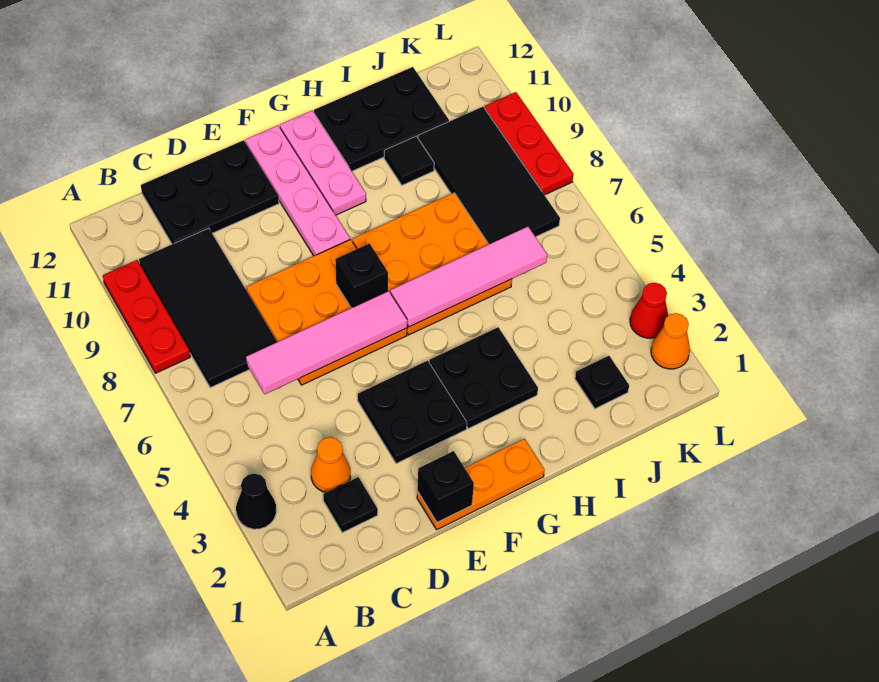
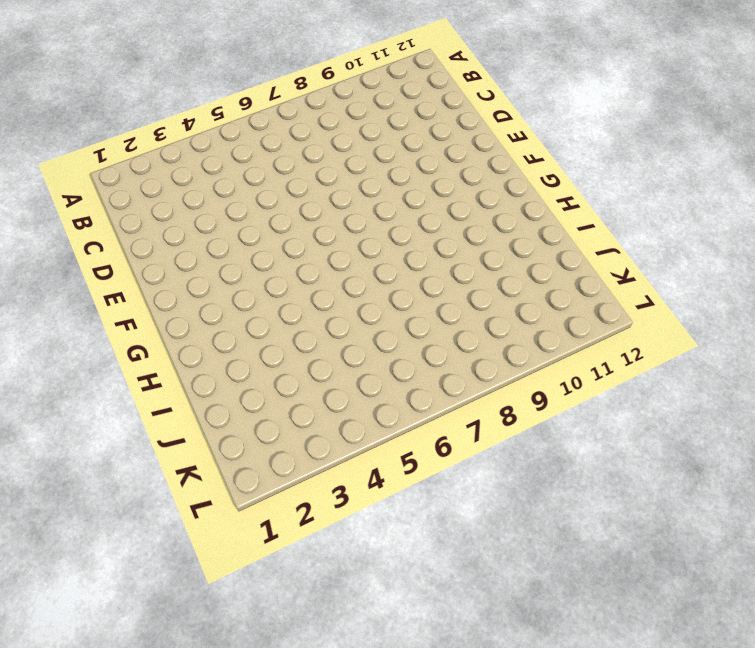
none -> black cone A3 level 1
none -> red plate A8:A10 level 1
none -> black tile B7:C10 level 1

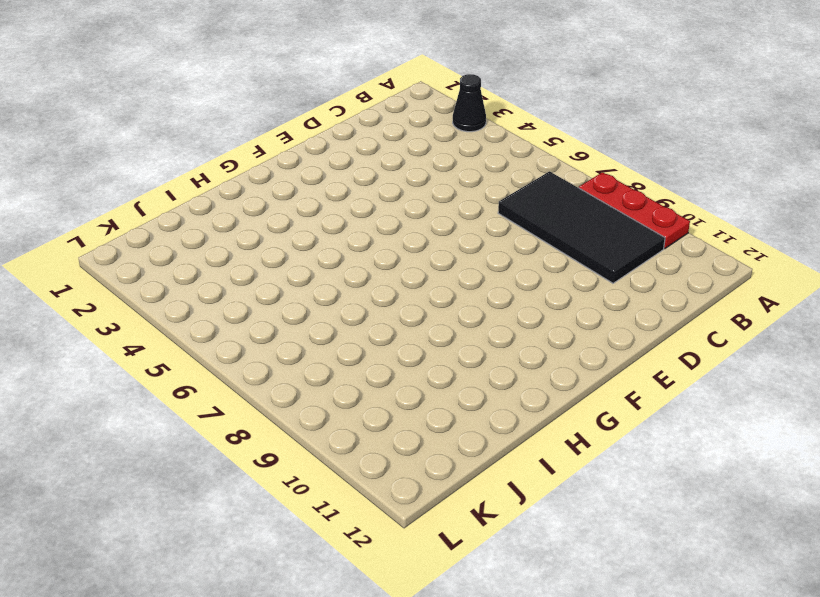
none -> black plate C2 level 1
none -> orange cone C3 level 1
none -> black plate C11:E12 level 1

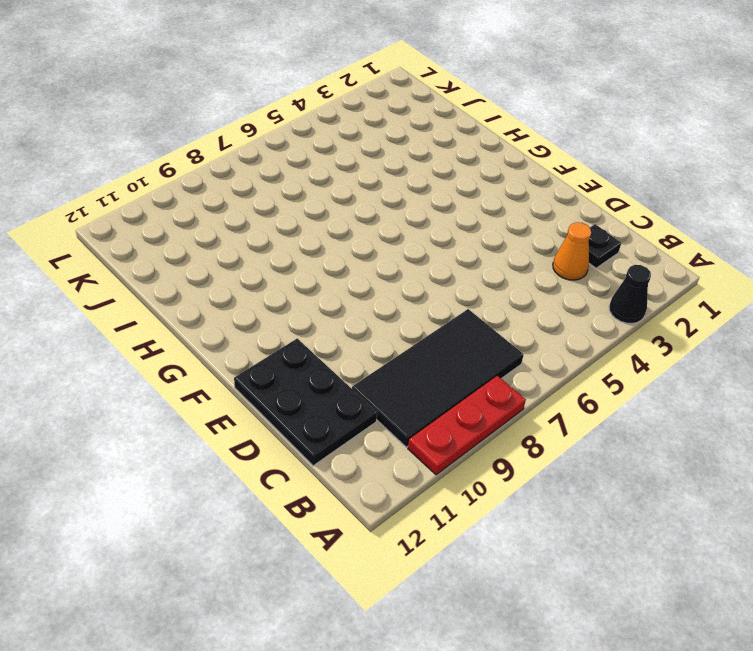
none -> orange plate D6:F8 level 1
none -> orange plate E1:G1 level 1
none -> black plate E3:F4 level 1

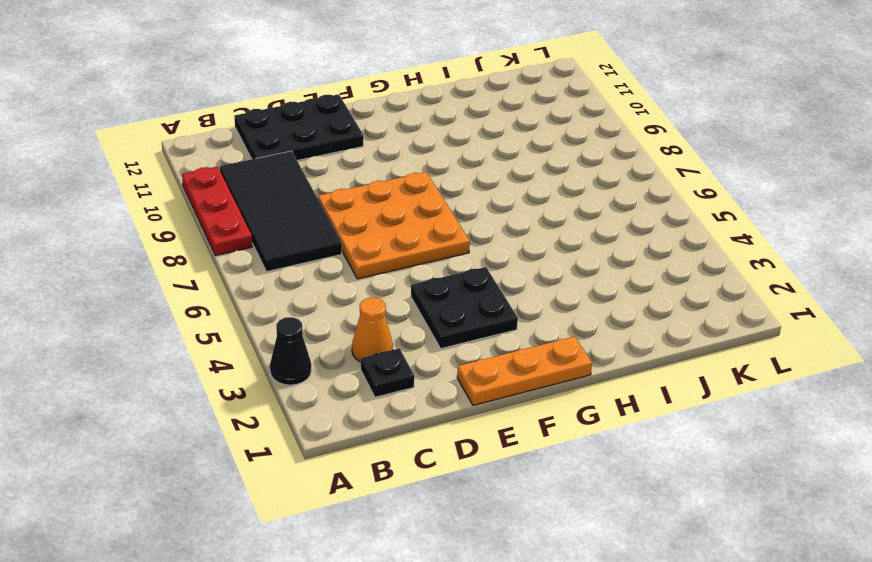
none -> pink plate F9:F12 level 1
none -> black plate G3:H4 level 1
none -> orange plate G6:I8 level 1

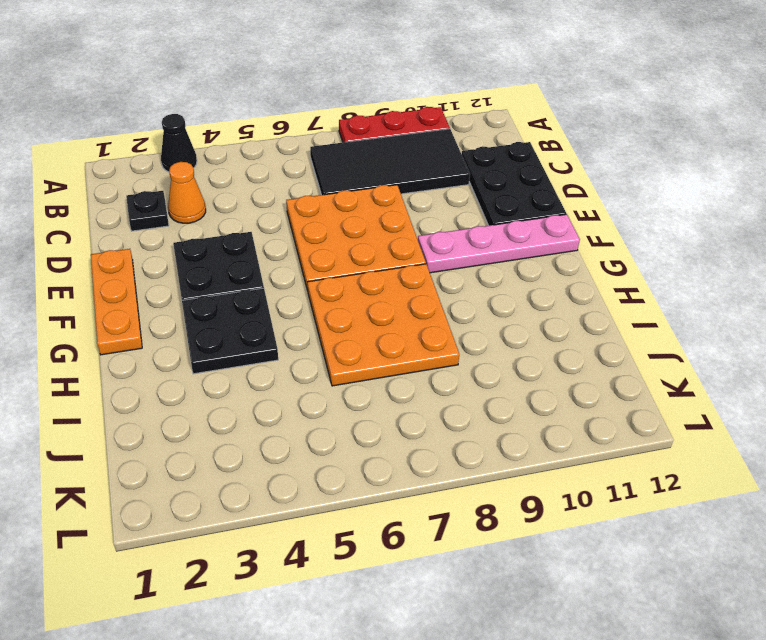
none -> pink plate G10:G12 level 1
none -> black plate H11:J12 level 1
none -> black tile I10 level 1

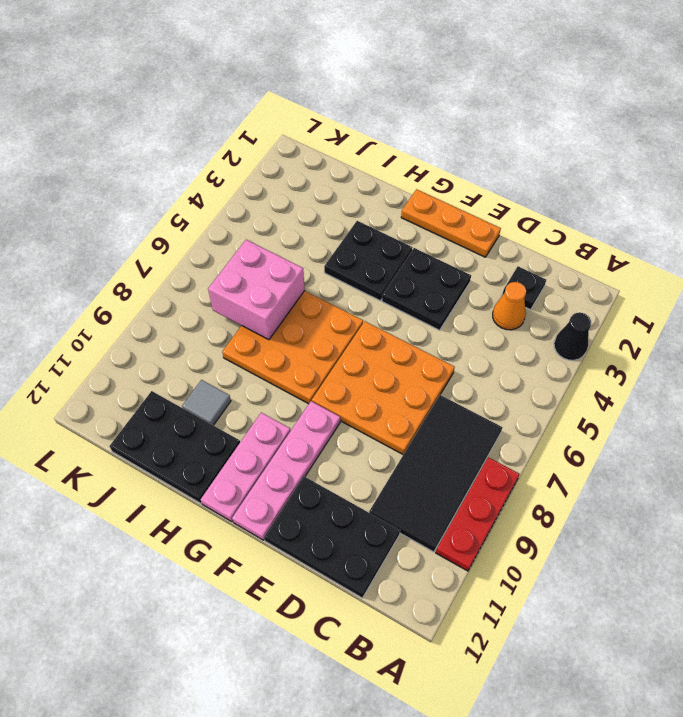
pink brick I6:J7 level 2 -> pink tile G6:J6 level 2
grey tile I10 level 1 -> black tile I10 level 1
none -> black plate J2 level 1
none -> black tile J7:K10 level 1
none -> orange cone L2 level 1

